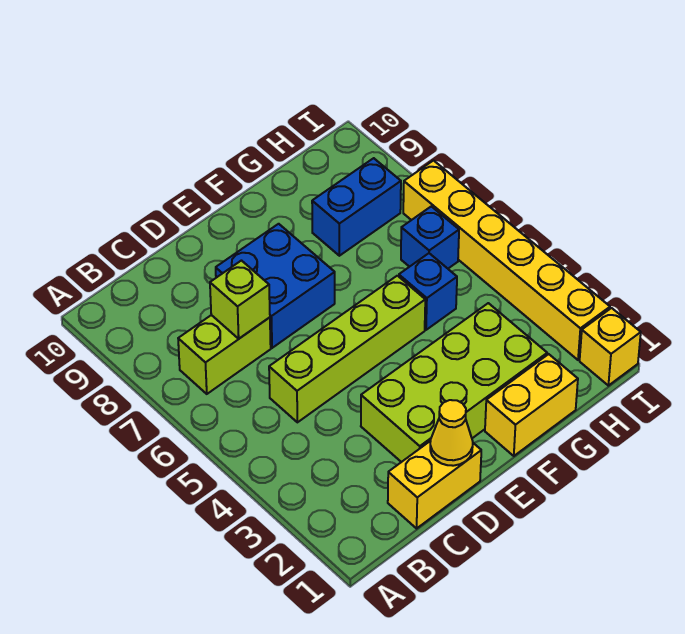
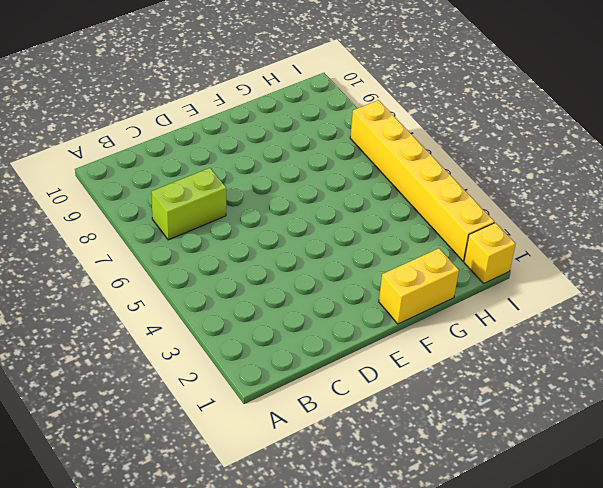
none -> yellow brick C1:D1 level 1
none -> lime brick C5:F5 level 1
none -> lime brick D2:G3 level 1

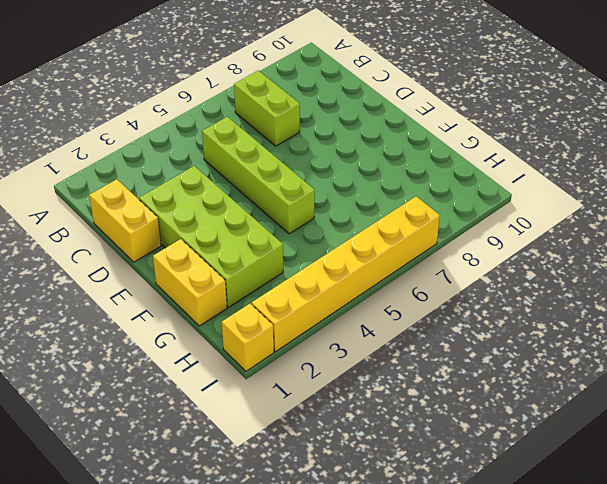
none -> blue brick D7:E8 level 1
none -> blue brick G5 level 1
none -> blue brick G8:H8 level 1

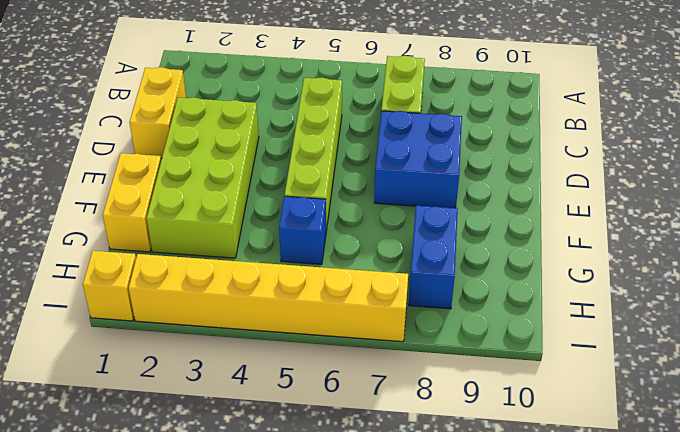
none -> blue brick H6 level 1
none -> lime brick C7 level 2
none -> yellow cone D1 level 2

